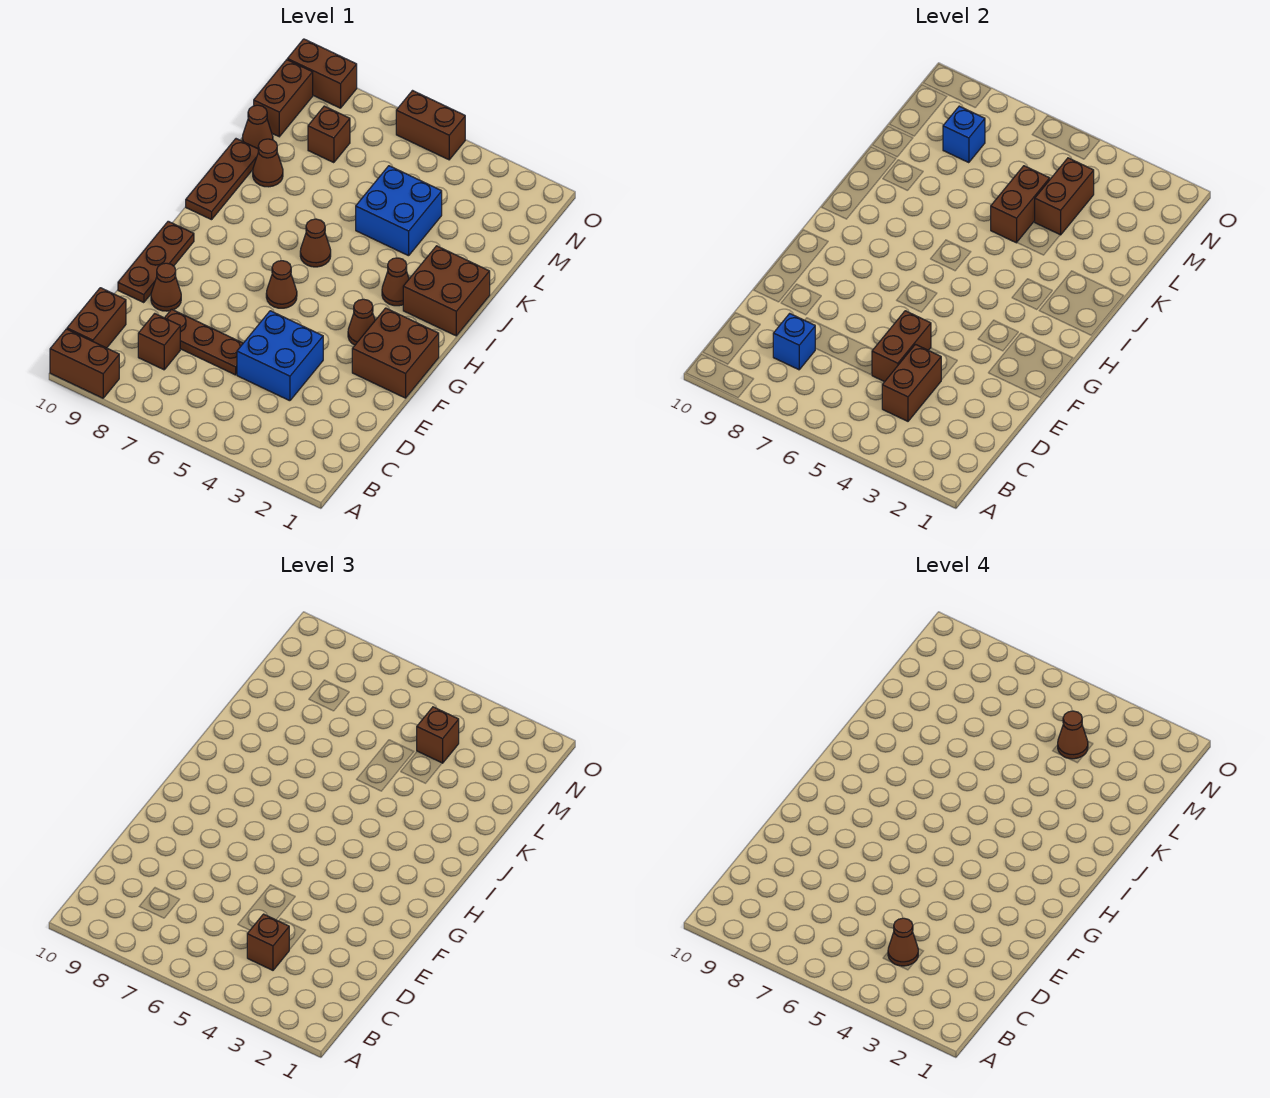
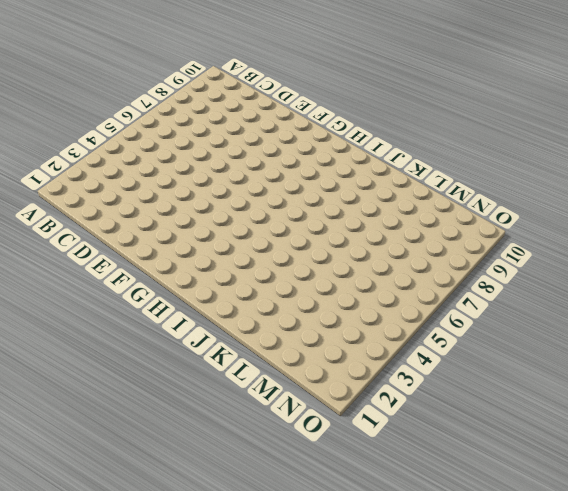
none -> brown brick A9:A10 level 1
none -> brown brick B10:C10 level 1
none -> brown brick C8 level 1
none -> blue brick D4:E5 level 1

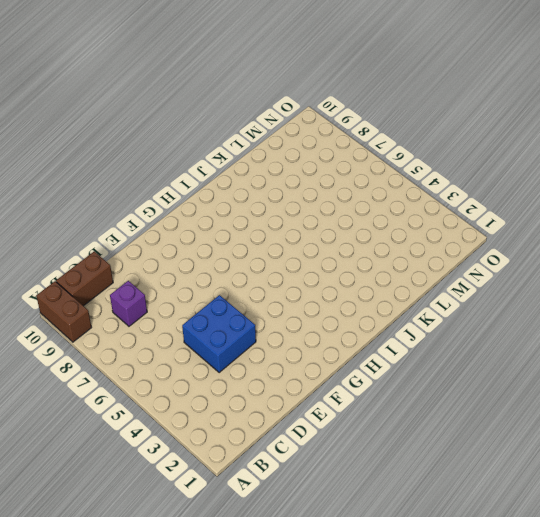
purple brick C8 level 1 -> brown brick C8 level 1
none -> brown plate D6:D8 level 1
none -> brown cone E9 level 1
none -> brown plate E10:G10 level 1
none -> brown brick F1:G2 level 1

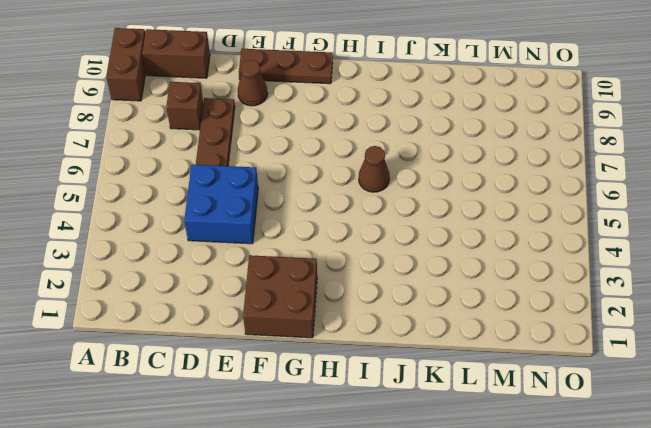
none -> brown cone G3 level 1
none -> brown cone G6 level 1
none -> brown brick I1:J2 level 1
none -> brown cone I3 level 1

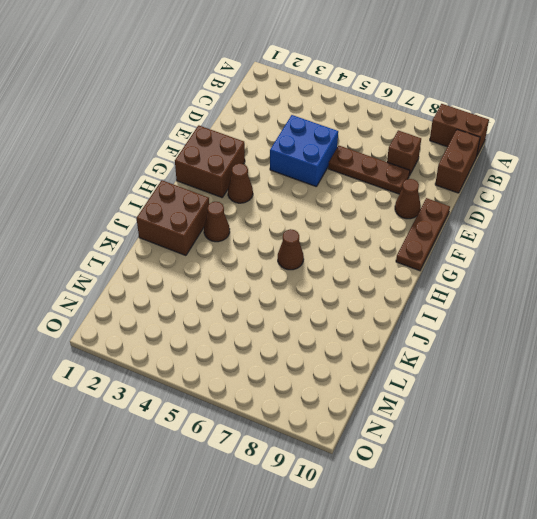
none -> brown cone G6 level 1
none -> brown plate I10:K10 level 1
none -> blue brick K4:L5 level 1
none -> brown cone K9 level 1

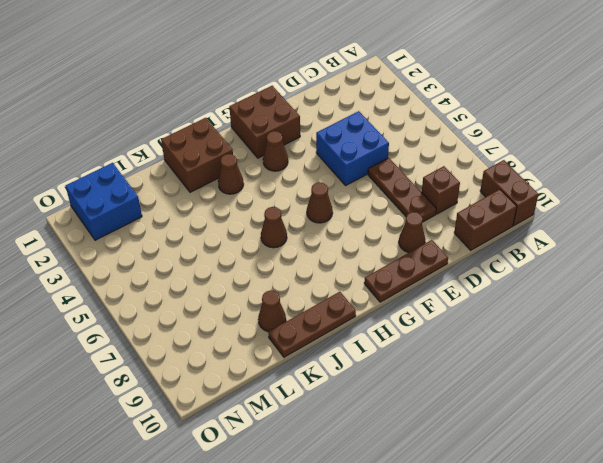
blue brick M1:N2 level 1 -> blue brick K4:L5 level 1
none -> brown cone L10 level 1
none -> brown brick M8 level 1
none -> brown brick M10:N10 level 1
none -> brown brick O5:O6 level 1

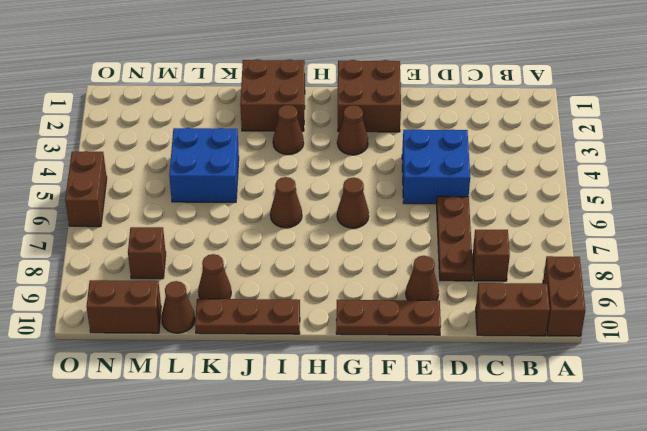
none -> brown brick O9:O10 level 1
none -> brown brick C4:D4 level 2
none -> blue brick C8 level 2
none -> brown brick D5:E5 level 2

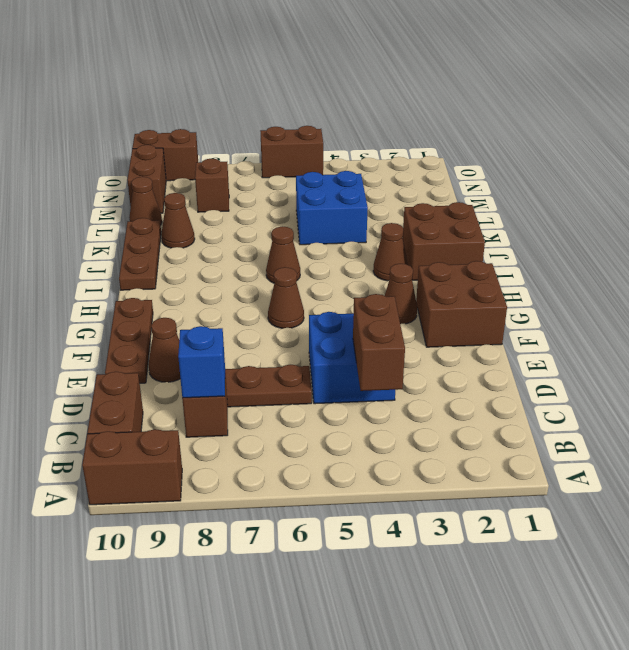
none -> brown brick D5:E5 level 2
none -> brown brick K5:L5 level 2
none -> brown brick L4:M4 level 2
none -> blue brick M8 level 2

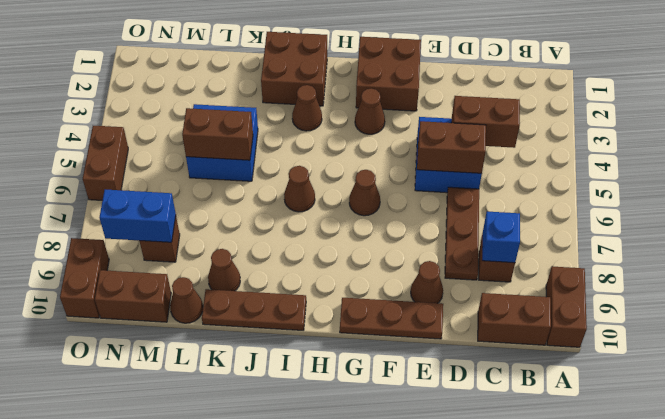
blue brick M8:N8 level 2 -> blue brick M8 level 2
none -> brown brick L4:M4 level 2
none -> brown brick C4 level 3
none -> brown brick M4 level 3
none -> brown cone C4 level 4

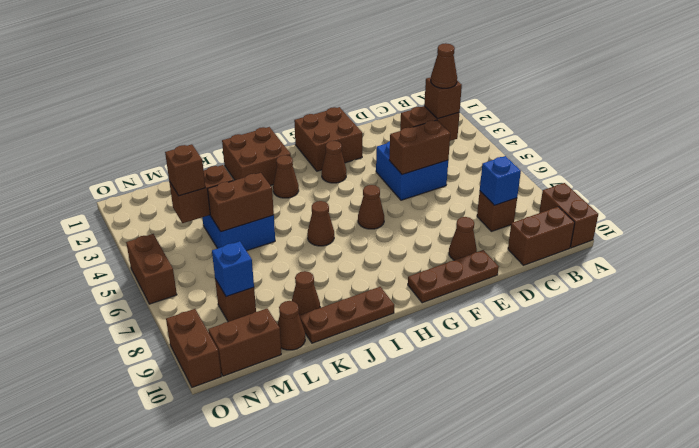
none -> brown plate D6:D8 level 1
none -> brown cone M4 level 4

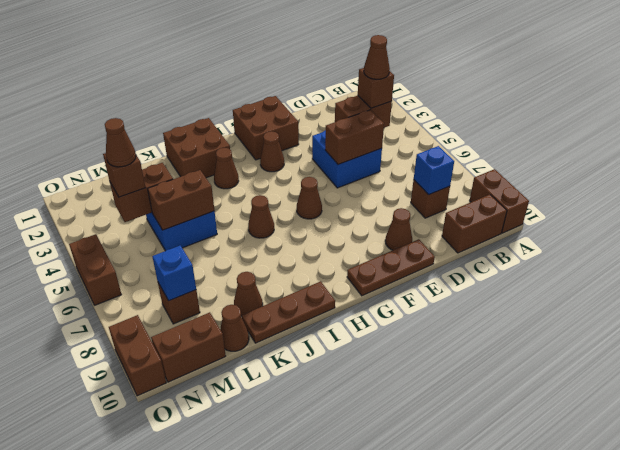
none -> brown plate D6:D8 level 1

